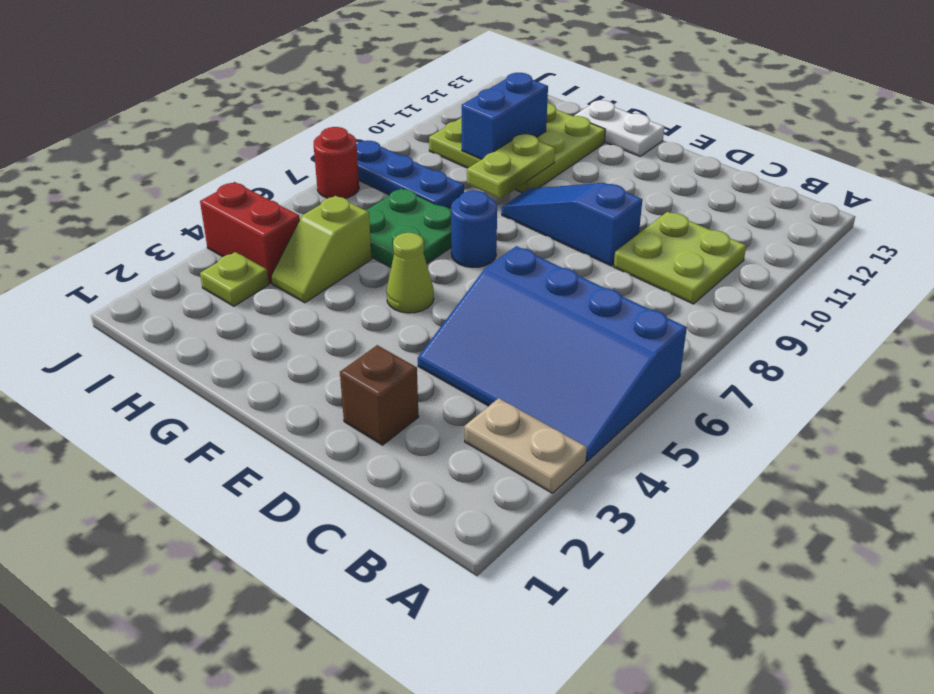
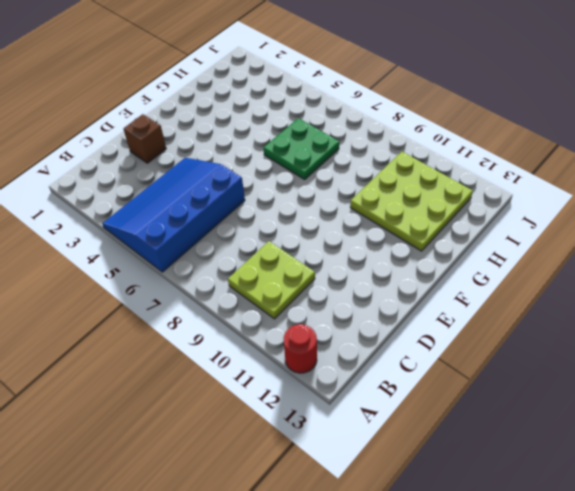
red round brick A12 level 1 -> red round brick J7 level 1
none -> tan plate A3:B3 level 1
none -> blue slope D9:F9 level 1 top D
none -> lime cone F5 level 1

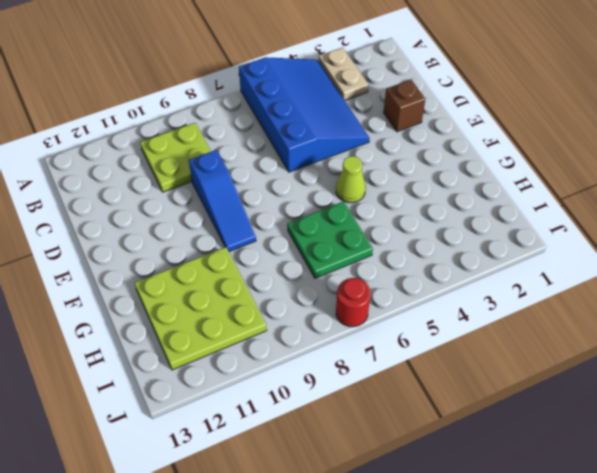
none -> blue round brick F7 level 1
none -> white plate F13:G13 level 1
none -> lime slope H4:H5 level 1 top 5

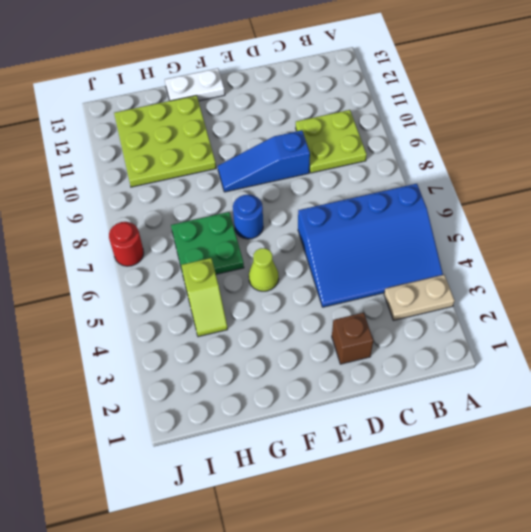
none -> blue plate H8:J8 level 1
none -> lime plate I3 level 1
none -> red brick I4:J4 level 1

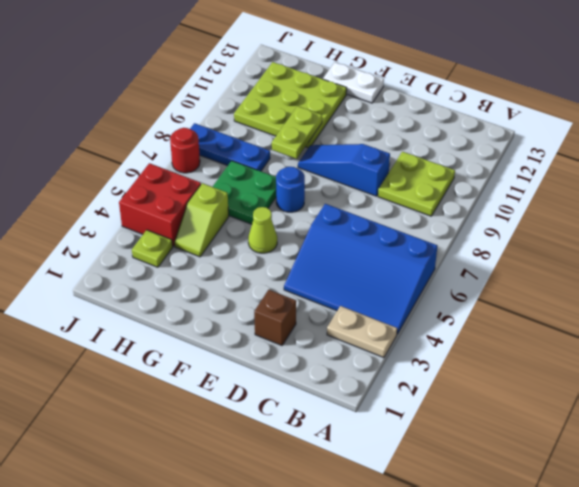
red brick I4:J5 level 1 -> red brick I4:J4 level 1
none -> blue brick H10:H11 level 2

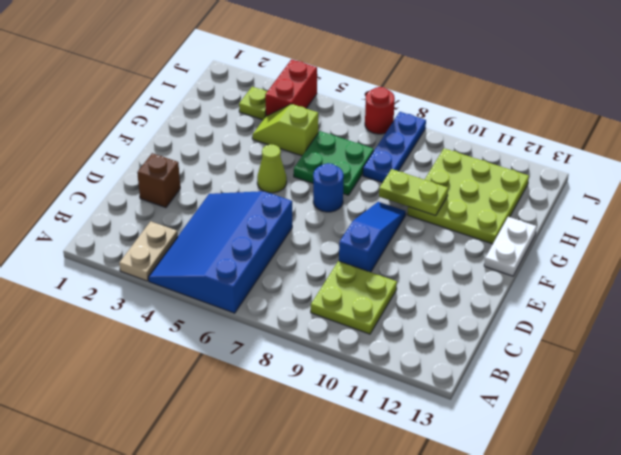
none -> blue brick H10:H11 level 2

